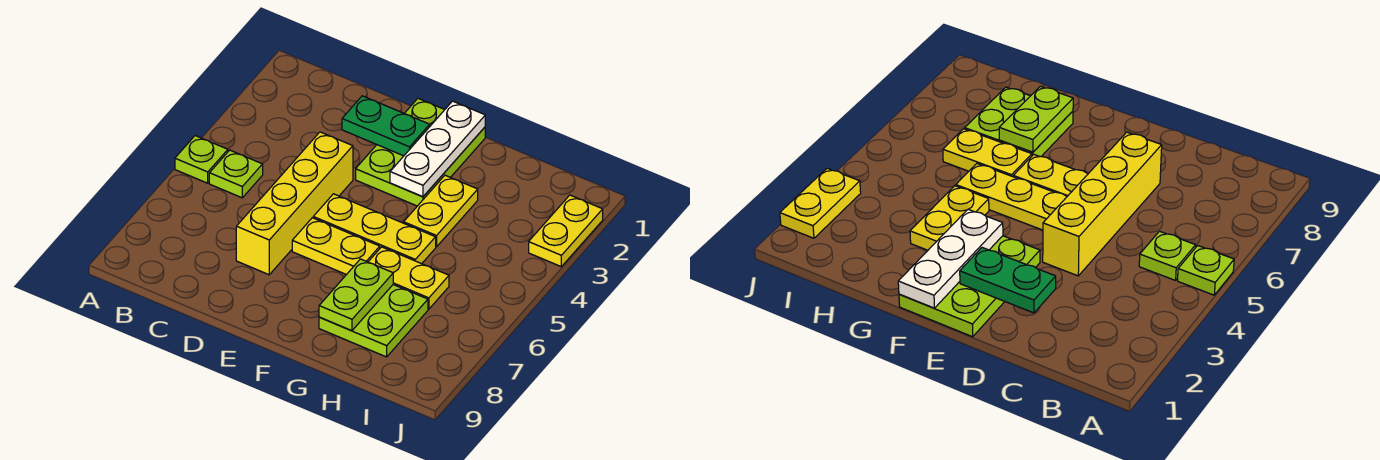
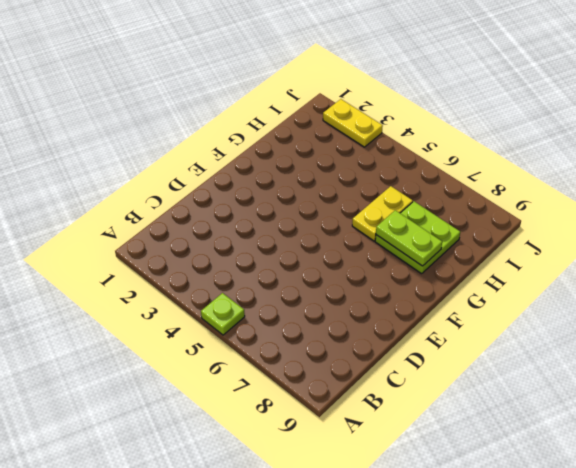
none -> lime plate B5 level 1
none -> yellow brick D4:D7 level 1
none -> lime plate E1:F3 level 1

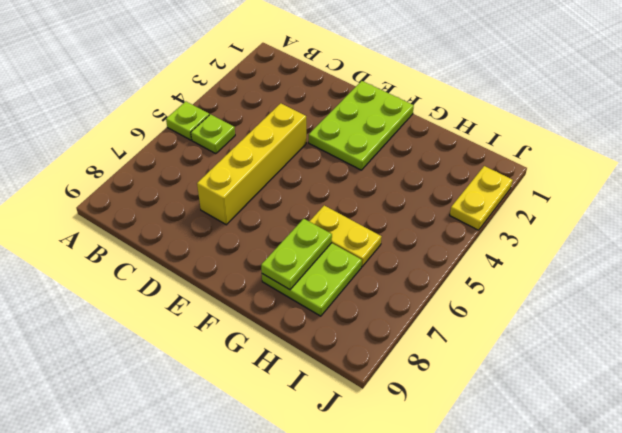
none -> yellow plate E5:G5 level 1
none -> yellow plate E6:F6 level 1
none -> yellow plate G3:G4 level 1

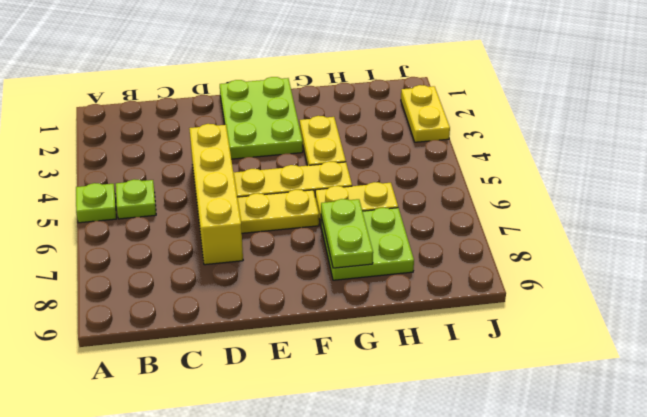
none -> green plate D2:E2 level 2
none -> white plate F1:F3 level 2

